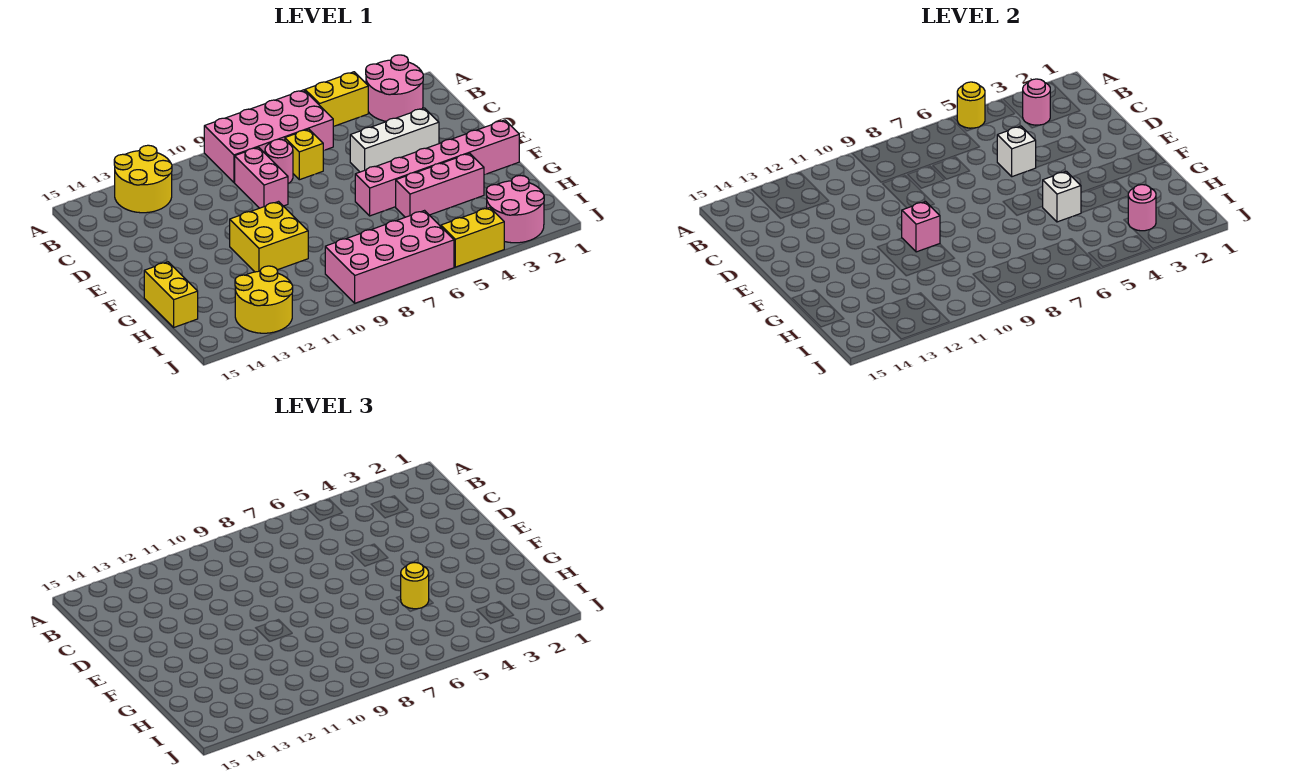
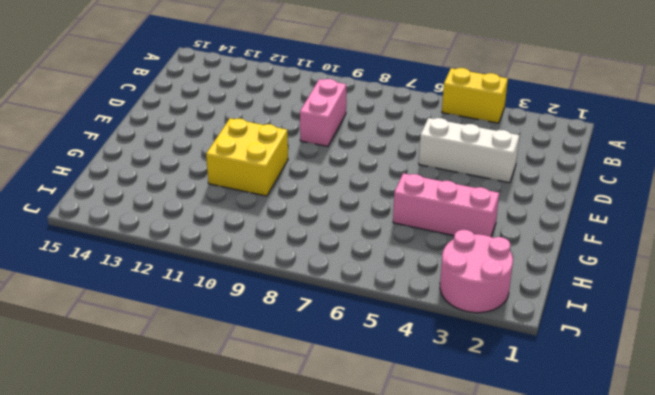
none -> pink round brick A2:B3 level 1
none -> pink brick A6:B9 level 1
none -> yellow round brick A12:B13 level 1

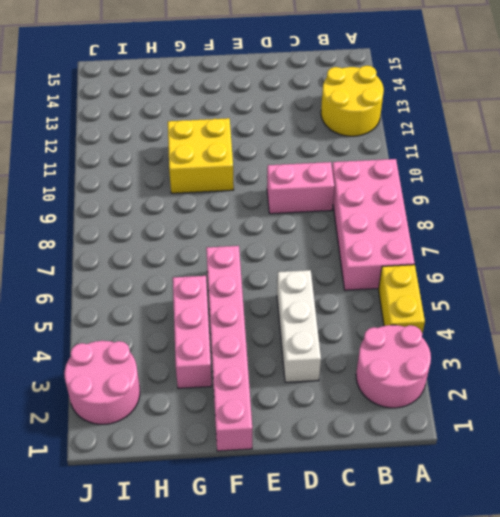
none -> yellow brick C7 level 1
none -> pink round brick C8 level 1
none -> yellow brick G15:H15 level 1

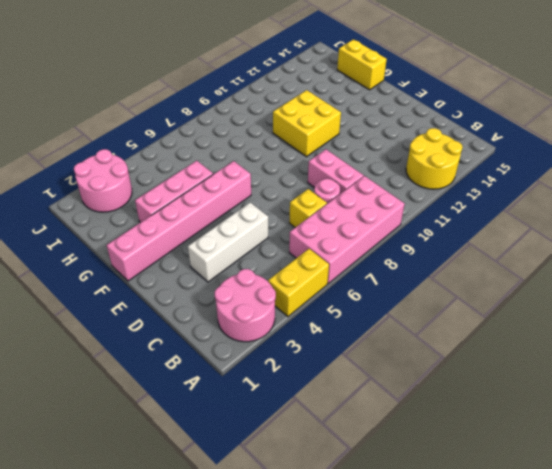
none -> pink brick I6:J9 level 1
none -> yellow round brick I12:J13 level 1
none -> yellow brick J4:J5 level 1

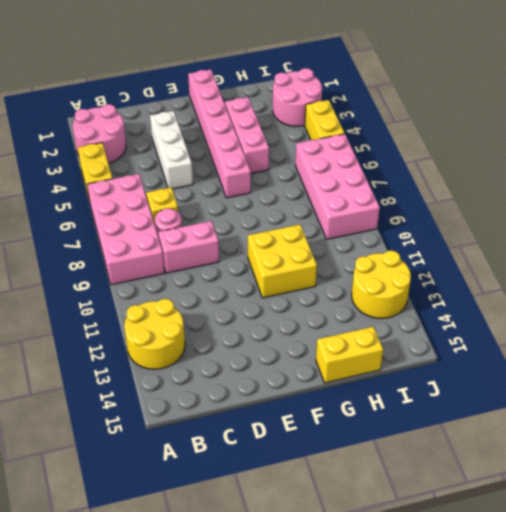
none -> yellow round brick A5 level 2
none -> pink round brick B3 level 2
none -> white brick D5 level 2

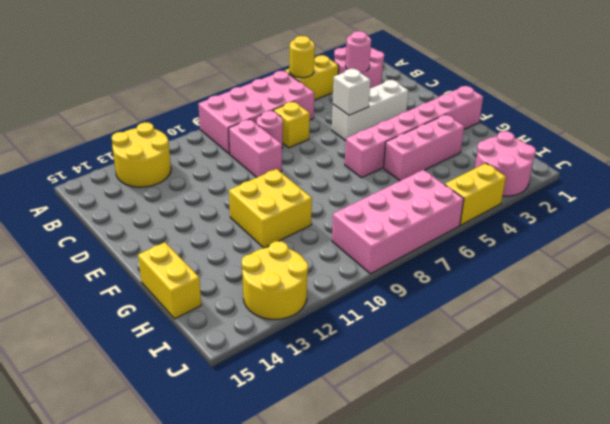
none -> pink brick F10 level 2
none -> white brick G5 level 2
none -> pink round brick I3 level 2

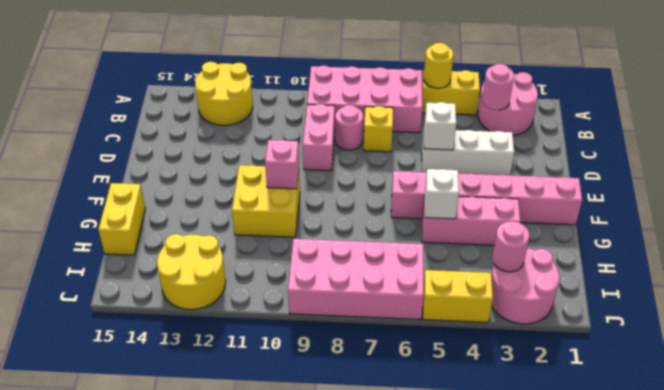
none -> yellow round brick G5 level 3

